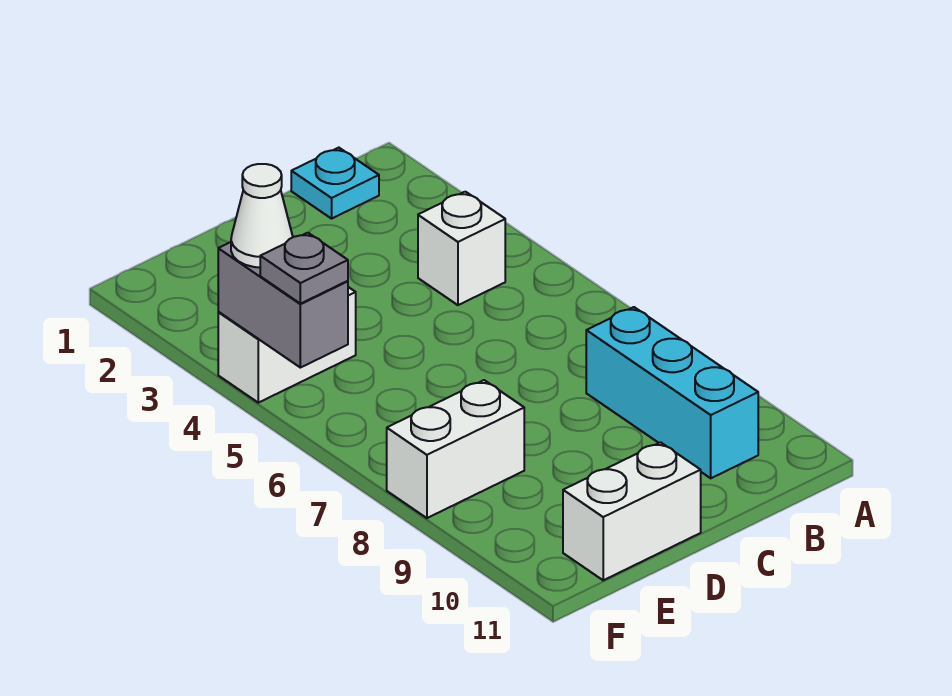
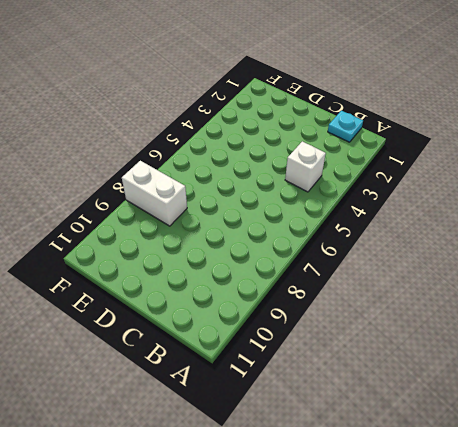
none -> cyan brick B8:B10 level 1
none -> white brick D11:E11 level 1

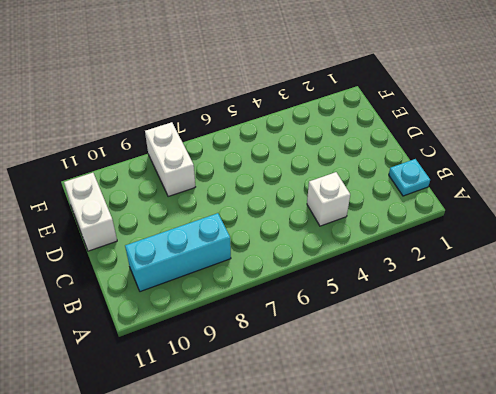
none -> white brick E4:F4 level 1
none -> grey brick F4:F5 level 2

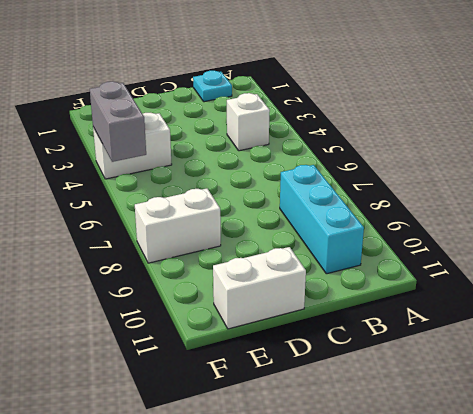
none -> white cone F4 level 3
none -> grey plate F5 level 3

